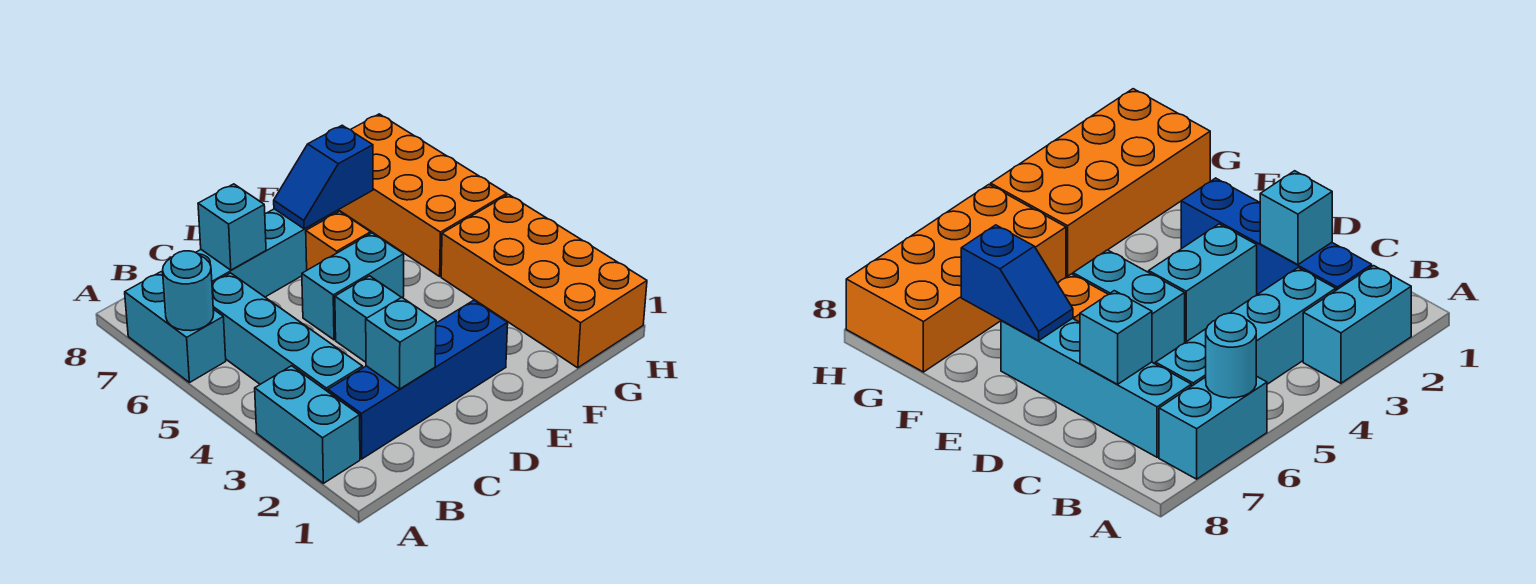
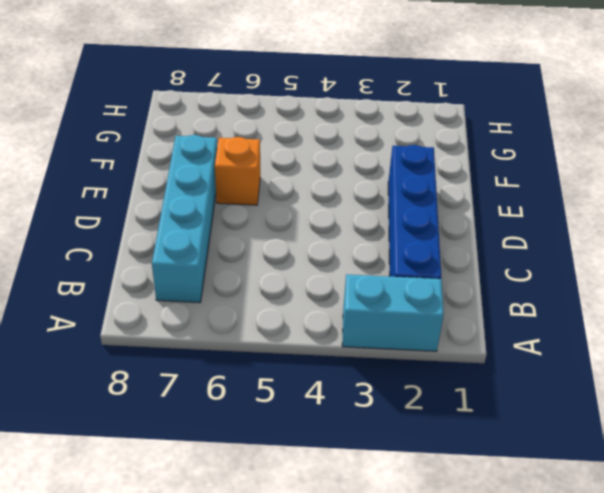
none -> cyan brick A6:A7 level 1
none -> cyan brick B3:B6 level 1
none -> cyan brick D3:D4 level 1

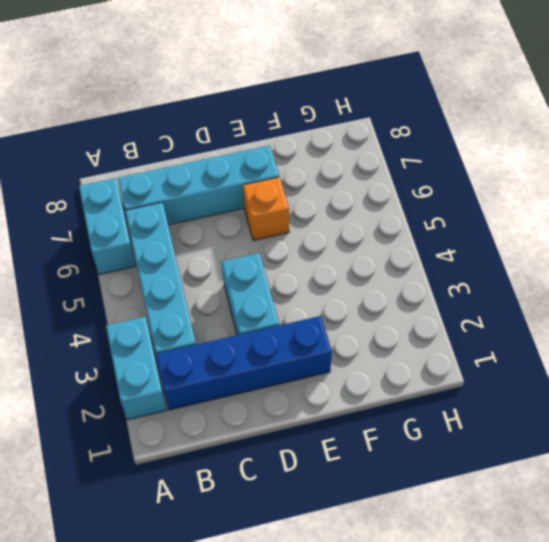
none -> cyan brick D5:E5 level 1
none -> orange brick G1:H4 level 1
none -> orange brick G5:H8 level 1

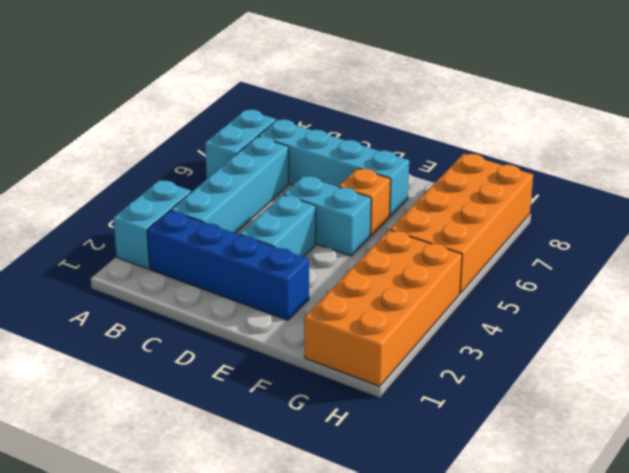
none -> cyan round brick A6 level 2
none -> cyan brick C2 level 2
none -> cyan brick C7 level 2

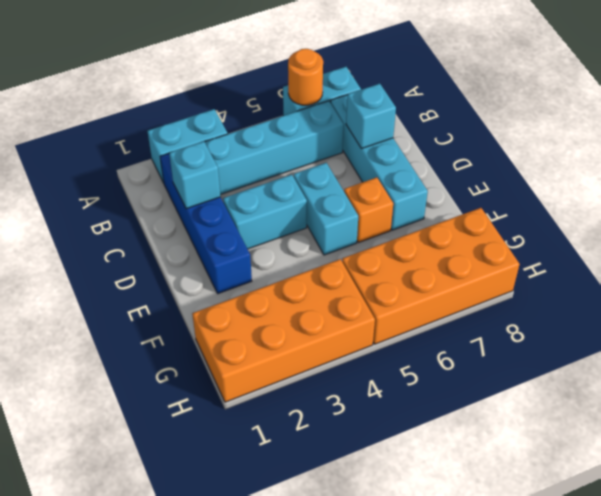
orange round brick A6 level 2 -> cyan round brick A6 level 2
none -> blue slope E7:F7 level 2 top F

